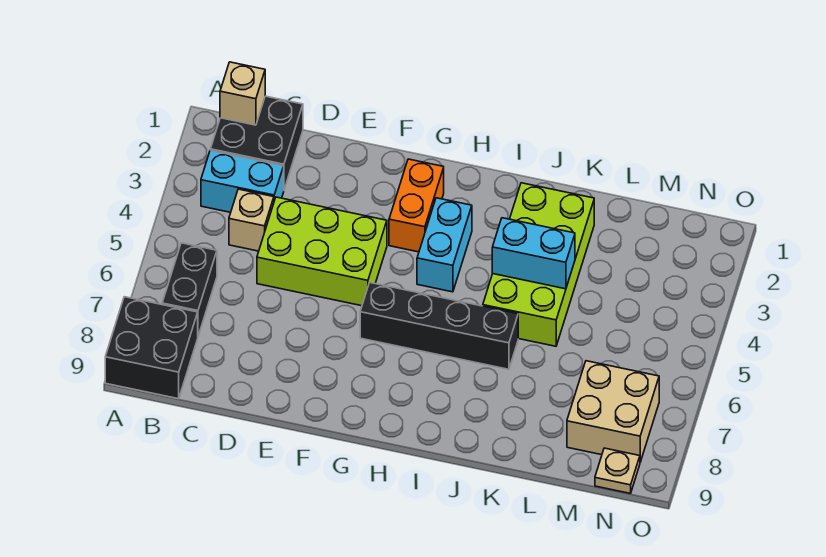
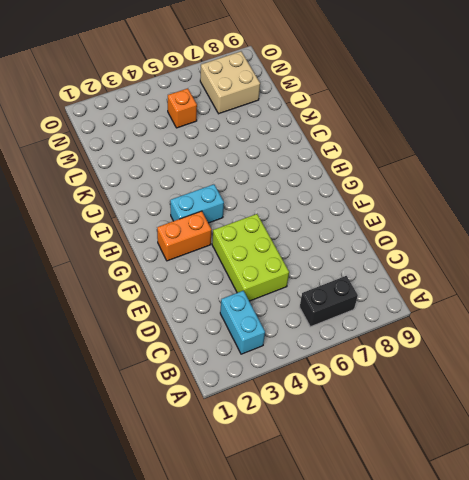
orange brick M5 level 1 -> none
none -> black brick A8:B9 level 1
none -> black brick B1:C2 level 1
none -> tan brick C4 level 1

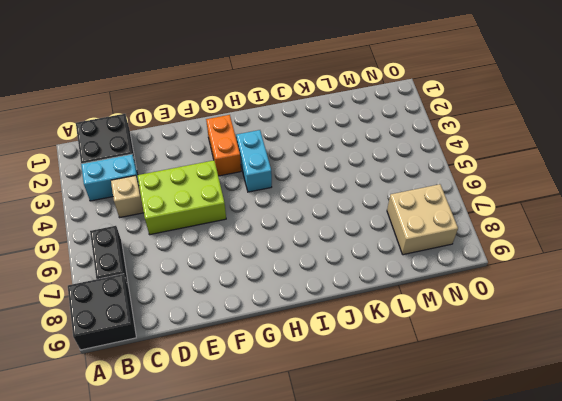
none -> black brick G6:J6 level 1
none -> lime brick J2:K5 level 1
none -> tan plate N9 level 1

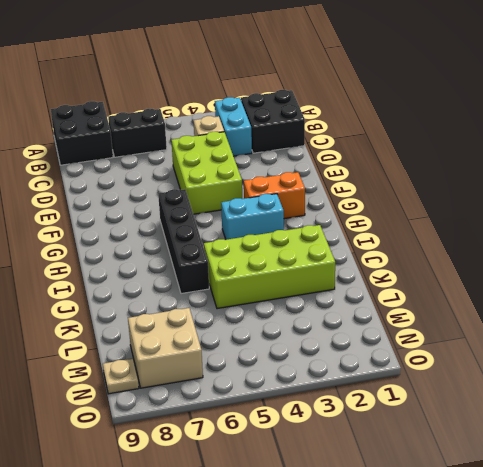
none -> tan brick B1 level 2
none -> cyan brick J4:K4 level 2

